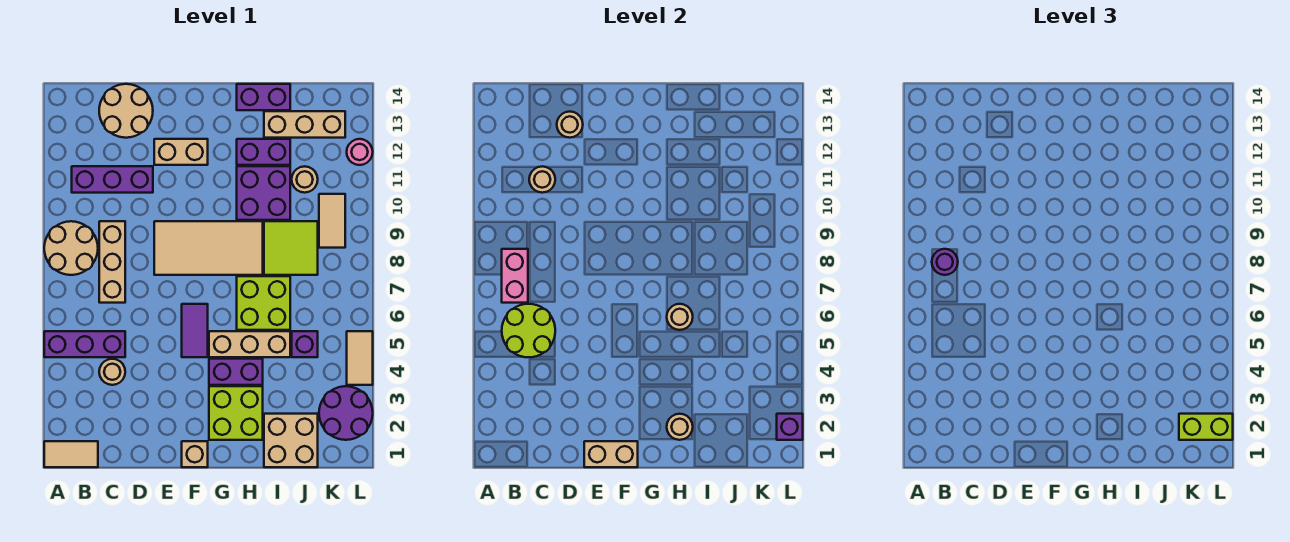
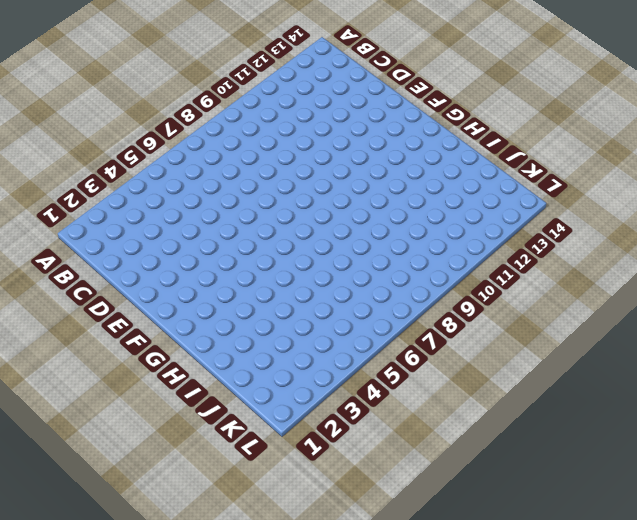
none -> tan tile A1:B1 level 1
none -> purple brick A5:C5 level 1
none -> tan round brick A8:B9 level 1
none -> purple brick B11:D11 level 1

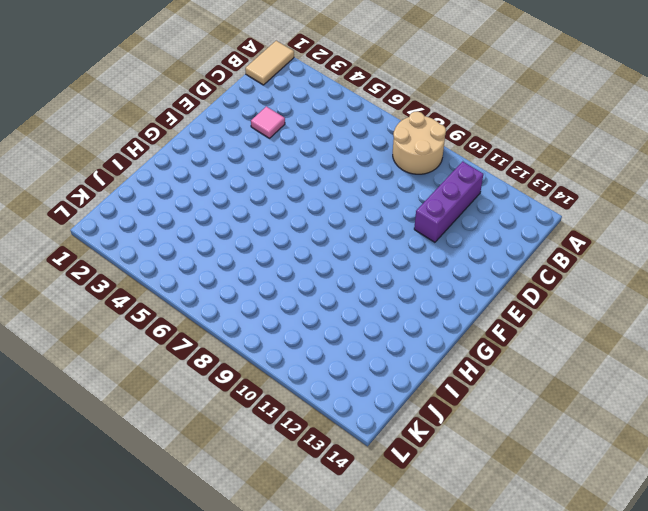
pink tile D3 level 1 -> none
none -> purple brick A5:C5 level 1
none -> tan round brick C4 level 1
none -> tan brick C7:C9 level 1
none -> tan round brick C13:D14 level 1

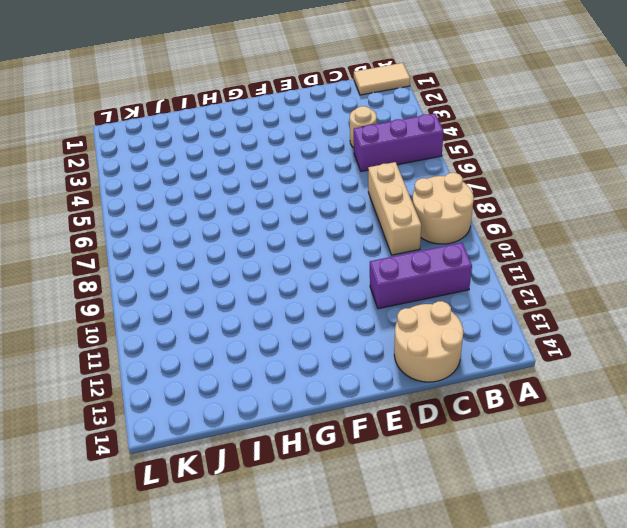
none -> tan tile E8:H9 level 1
none -> tan brick E12:F12 level 1
none -> tan brick F1 level 1
none -> purple tile F5:F6 level 1

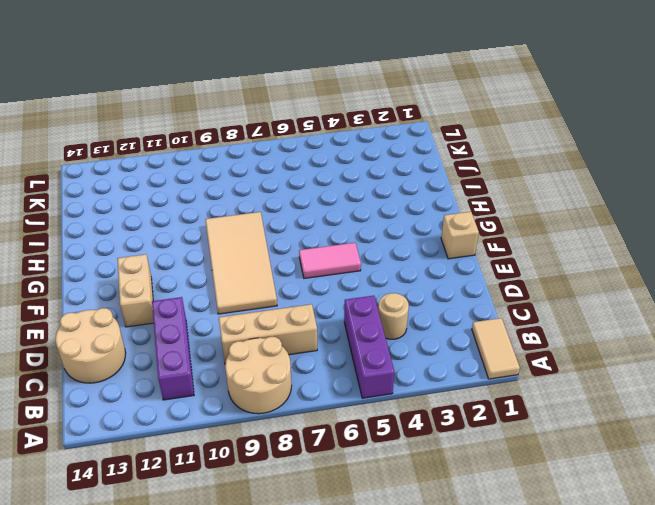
pink tile F5:F6 level 1 -> purple tile F5:F6 level 1
none -> lime brick G2:H3 level 1
none -> purple brick G4:H4 level 1
none -> tan brick G5:I5 level 1
none -> lime brick H6:I7 level 1

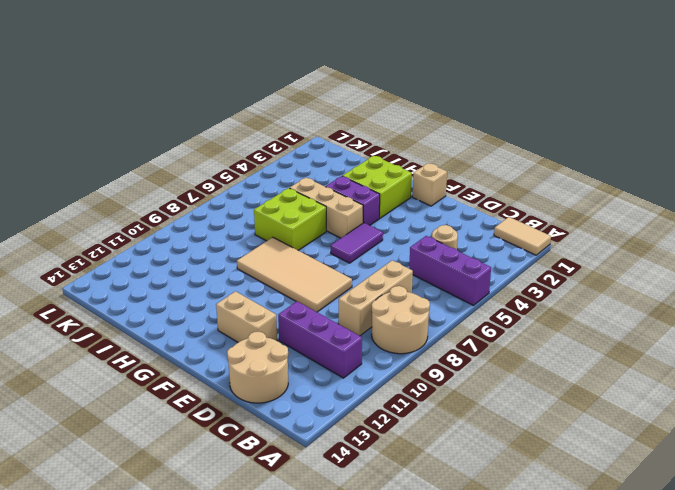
none -> purple brick H10:I11 level 1
none -> purple brick H12:I12 level 1
none -> purple brick H14:I14 level 1
none -> tan brick I1:J2 level 1

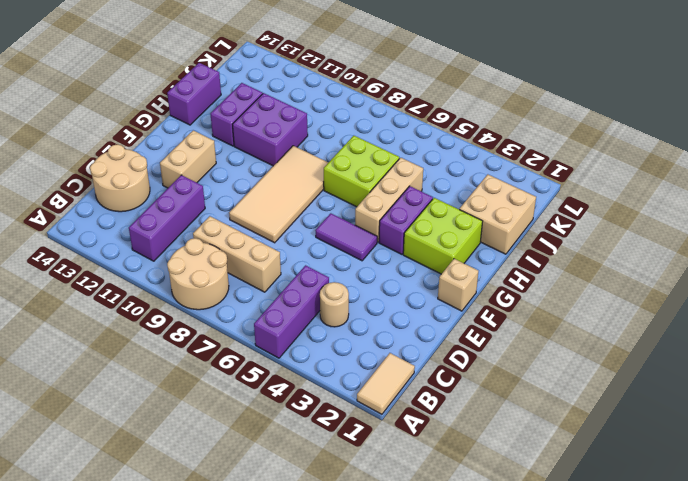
none -> lime tile I8:J9 level 1
none -> tan brick I13:K13 level 1
none -> purple brick J5 level 1
none -> tan round brick J11 level 1

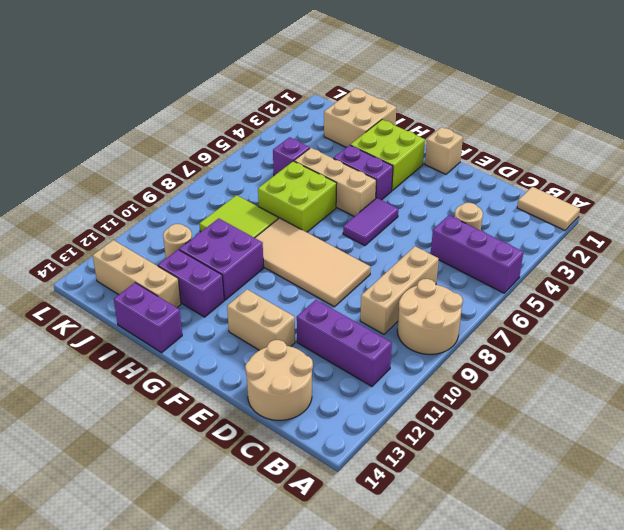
none -> purple round brick K2:L3 level 1
none -> tan tile K9:K10 level 1
none -> tan tile L4:L5 level 1
none -> pink round brick L12 level 1

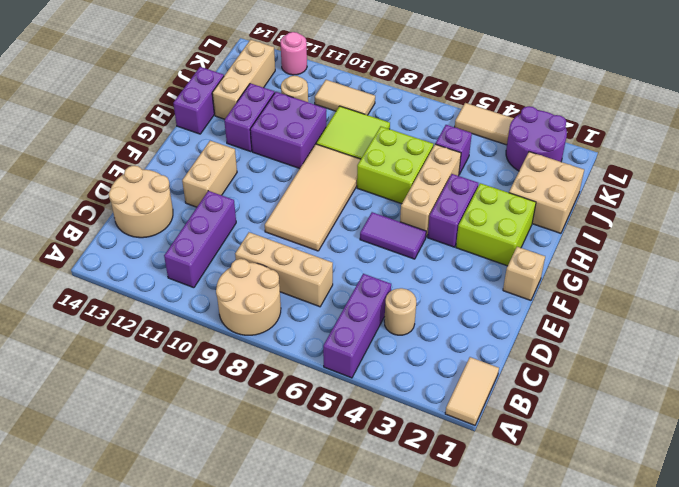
none -> lime round brick B5:C6 level 2
none -> pink brick B7:B8 level 2
none -> tan round brick C11 level 2
none -> tan round brick D13 level 2

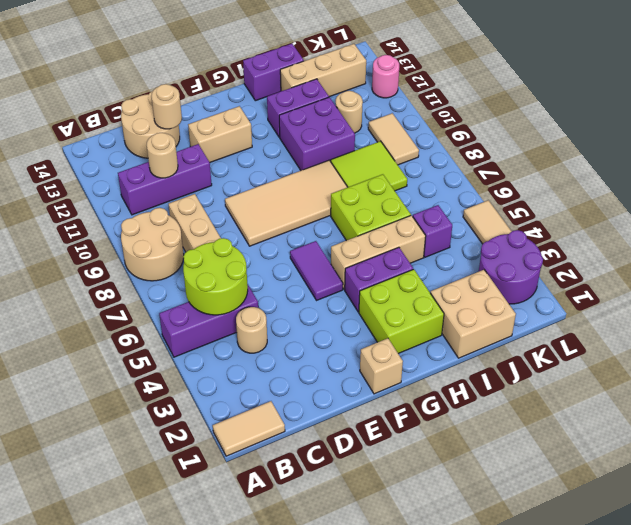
none -> pink brick B7:B8 level 2
none -> tan brick E1:F1 level 2
none -> tan round brick H2 level 2
none -> tan round brick H6 level 2

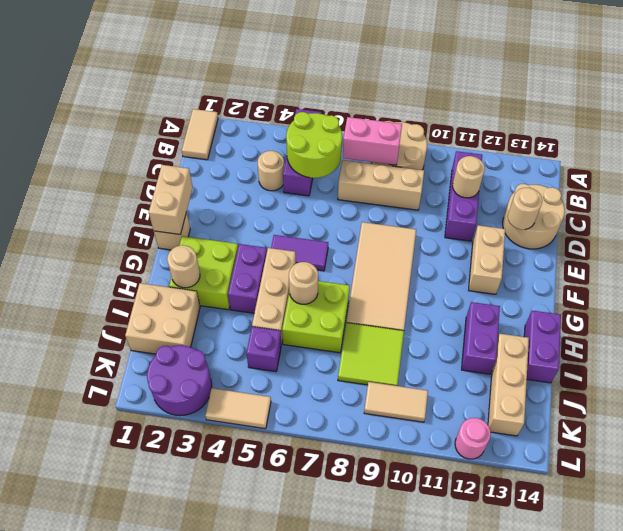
none -> purple brick H10:I11 level 1
none -> tan round brick J11 level 1
none -> purple brick L2 level 2
none -> purple round brick B8 level 3

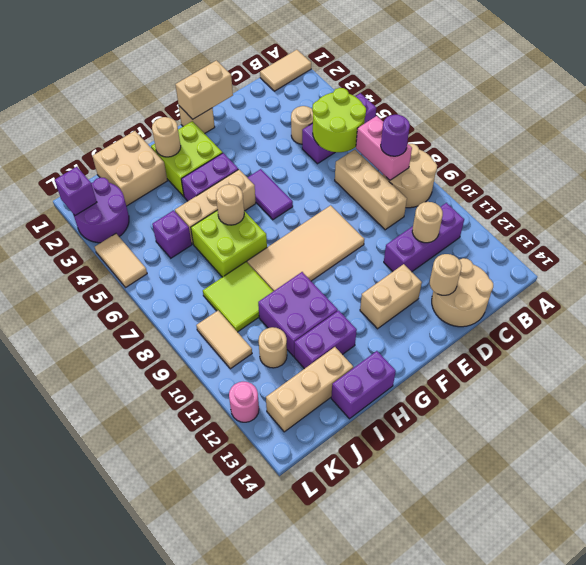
none -> lime brick K2:L2 level 3

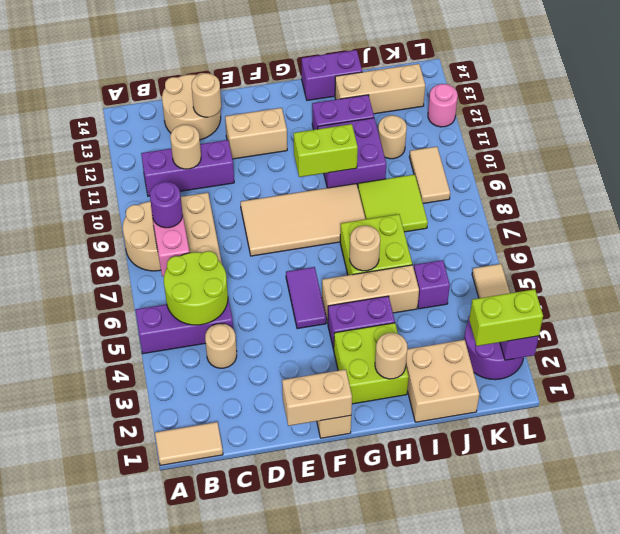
lime brick G10:H10 level 2 -> none

